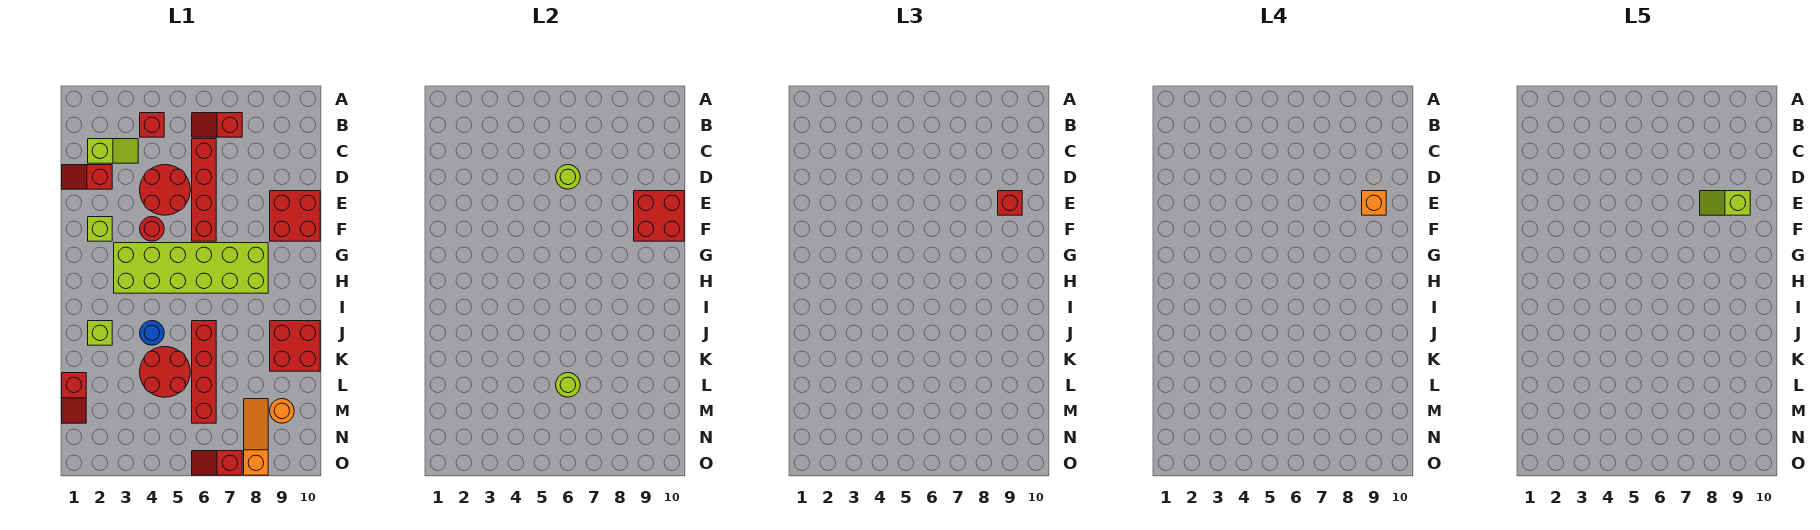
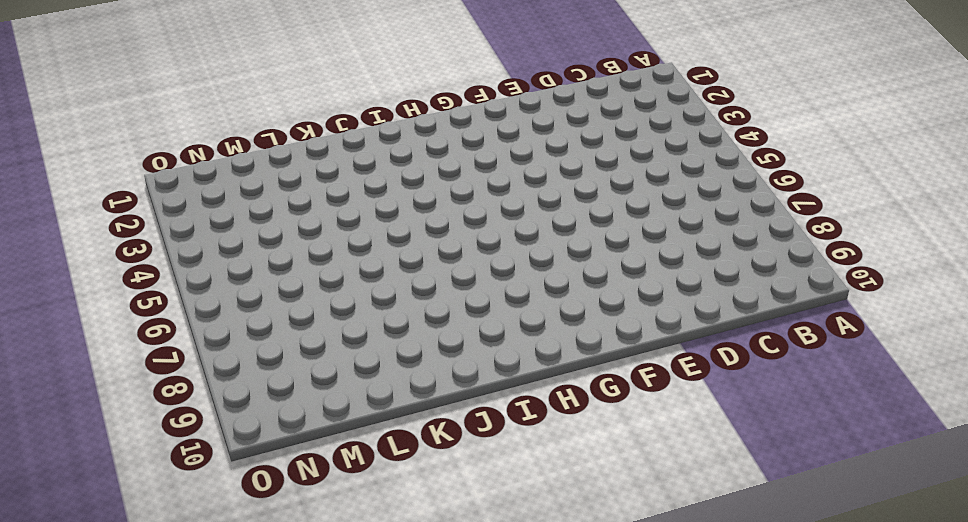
none -> red brick B4 level 1
none -> red slope B6:B7 level 1 top 7
none -> lime slope C2:C3 level 1 top 2

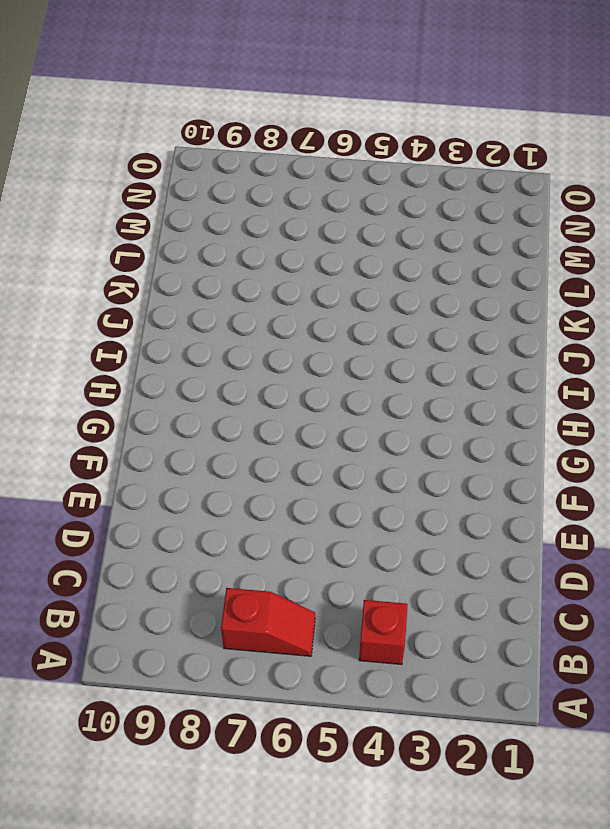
none -> lime slope C2:C3 level 1 top 2
none -> red brick C6:F6 level 1
none -> red slope D1:D2 level 1 top 2

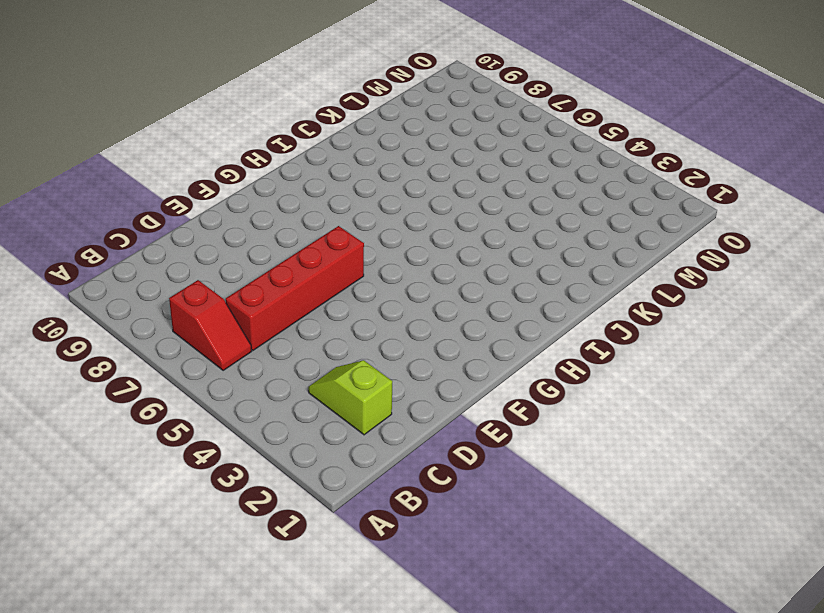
none -> red brick B4 level 1
none -> red slope D1:D2 level 1 top 2
none -> red round brick D4:E5 level 1

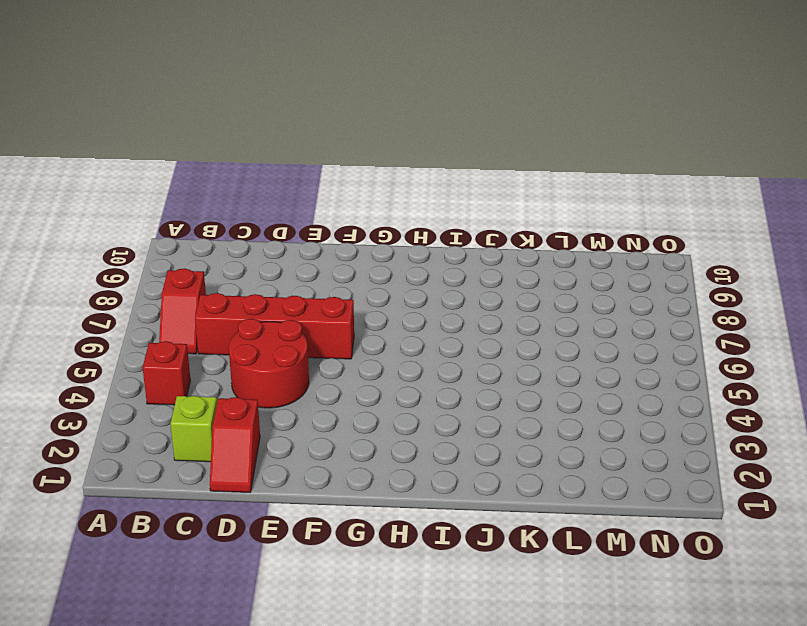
none -> red brick E9:F10 level 1
none -> lime brick F2 level 1
none -> red round brick F4 level 1

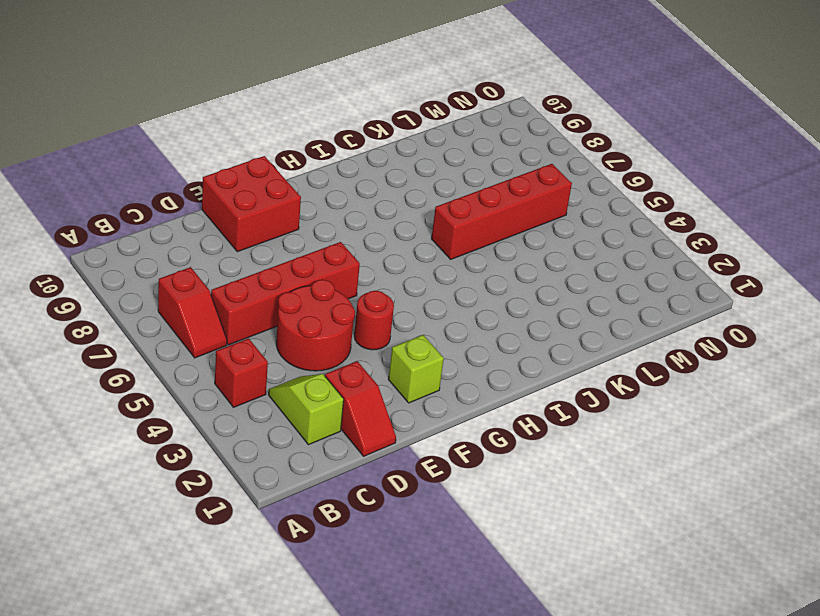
none -> lime brick G3:H8 level 1
none -> lime brick J2 level 1
none -> blue round brick J4 level 1

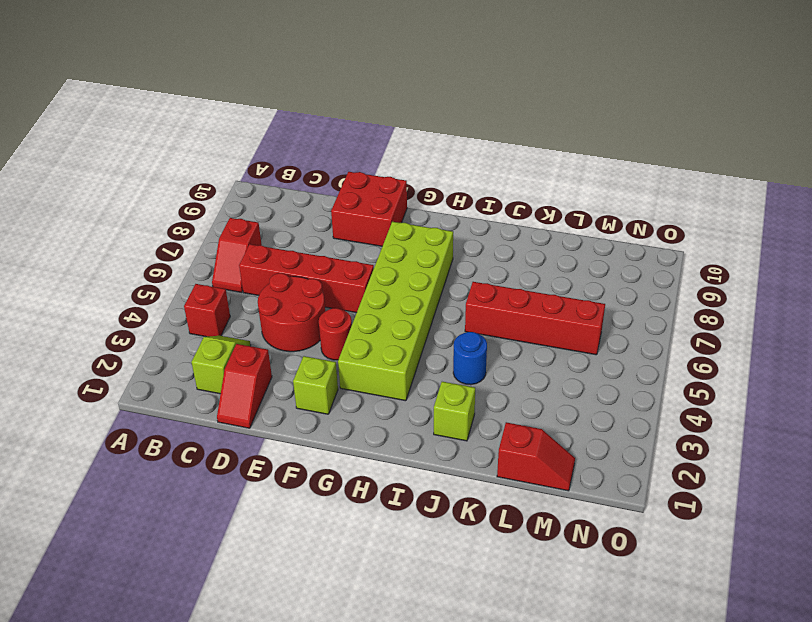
none -> red brick J9:K10 level 1
none -> red round brick K4:L5 level 1
none -> orange slope M8:O8 level 1 top O

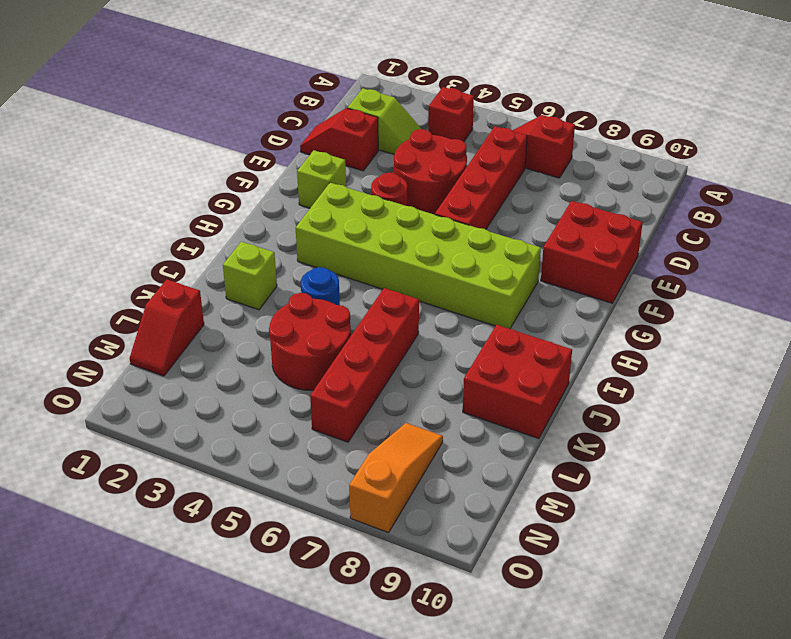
none -> orange round brick M9 level 1
none -> red slope O6:O7 level 1 top 7
none -> lime round brick D6 level 2

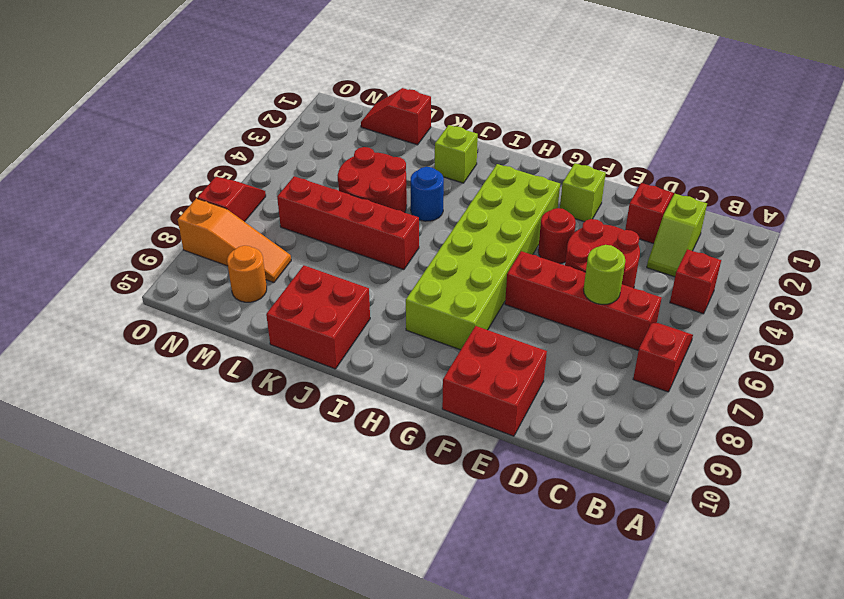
none -> red brick E9:F10 level 2
none -> lime round brick L6 level 2
none -> red brick E9 level 3

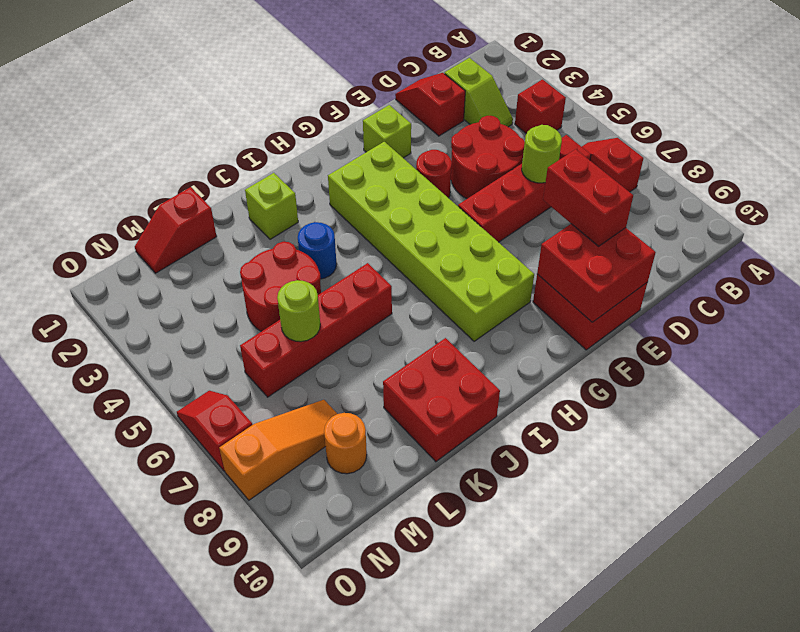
red brick E8:E9 level 3 -> red brick E9 level 3
none -> orange brick E9 level 4
none -> lime slope E8:E9 level 5 top 9

